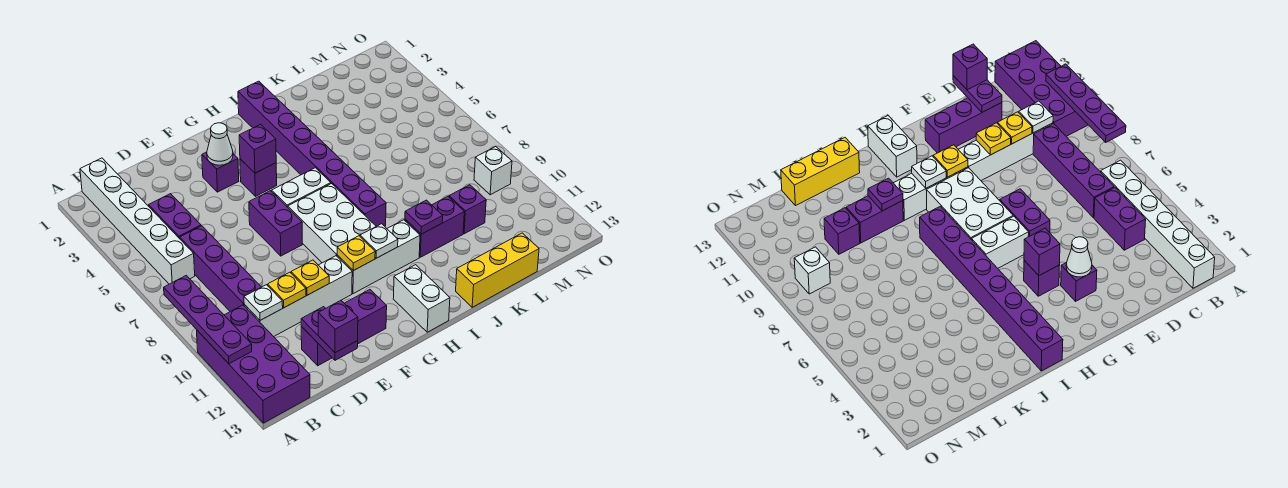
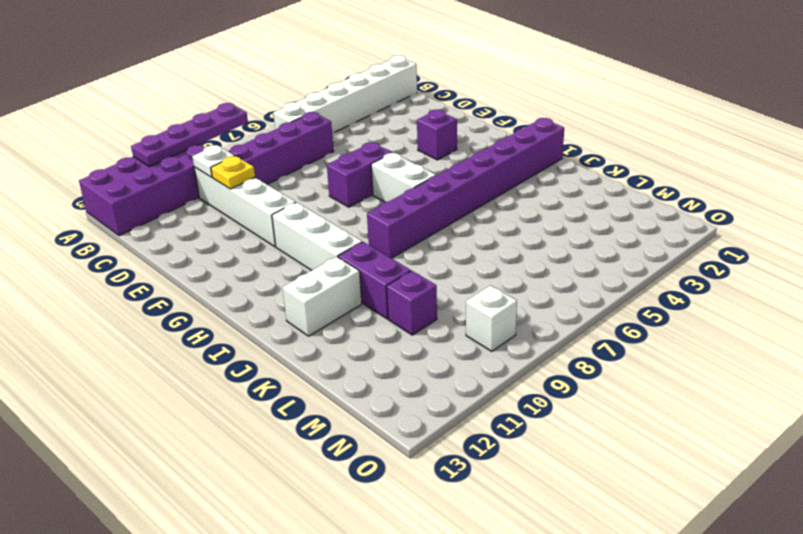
white brick J11:J12 level 1 -> white brick H12:H13 level 1
none -> purple brick C4:C5 level 1
none -> purple brick D12:F12 level 1
none -> purple brick G4 level 1

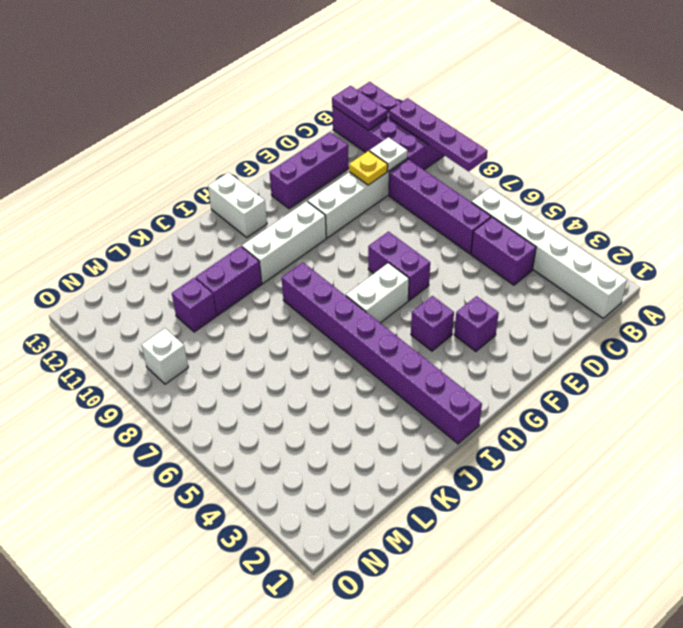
purple plate B12:B13 level 2 -> purple plate D12:D13 level 2
none -> white brick G7:H9 level 1
none -> yellow brick J13:L13 level 1
none -> yellow plate E10 level 2

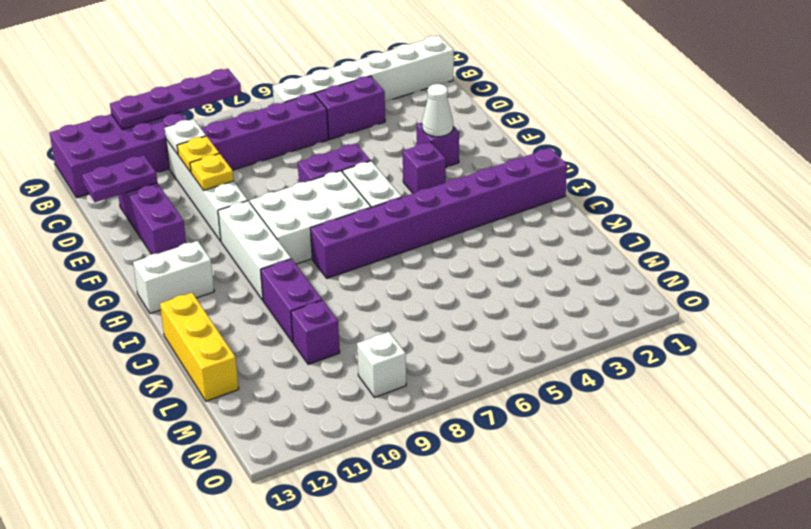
none -> purple brick G4 level 2
none -> yellow plate G10 level 2
none -> white plate H10 level 2

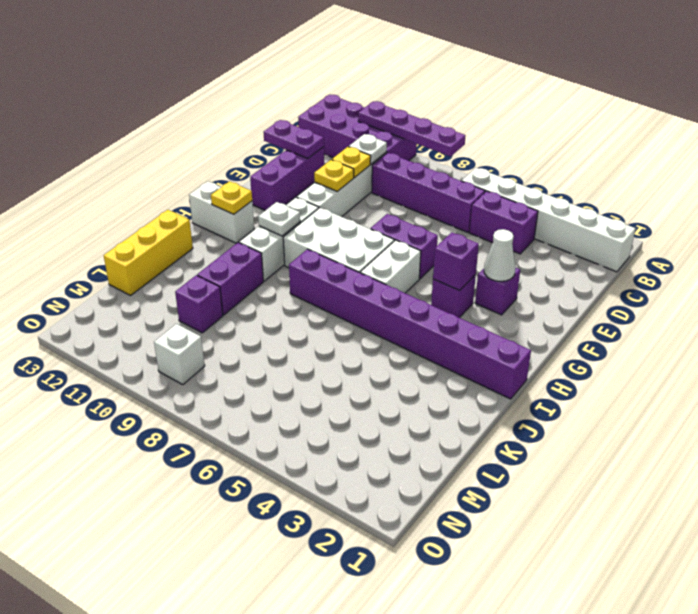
yellow plate H12 level 2 -> yellow plate G10 level 2
none -> purple plate J10 level 2
none -> purple brick D13 level 3

